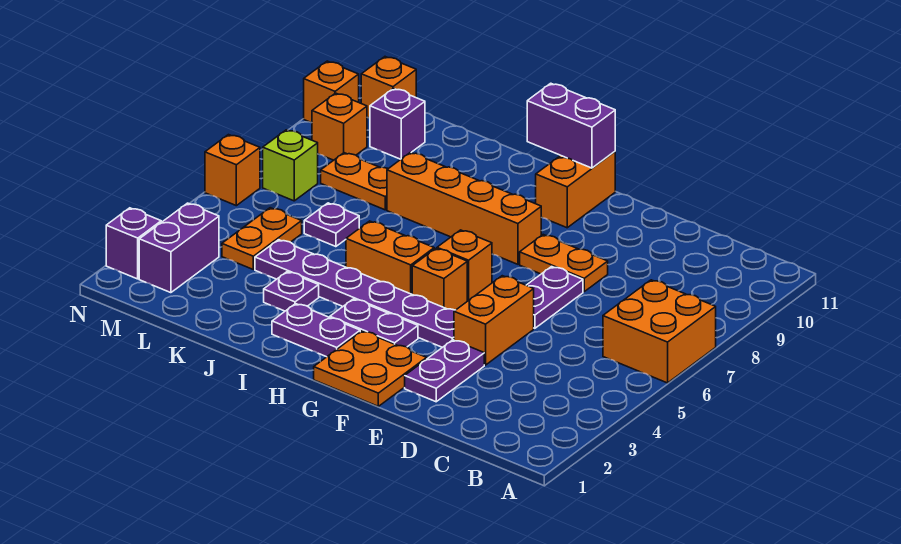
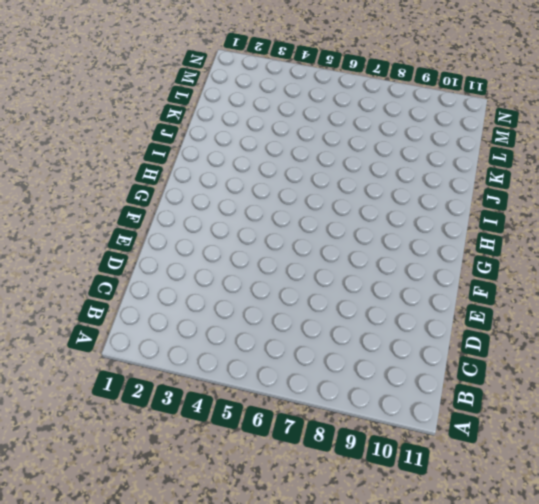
none -> orange brick A6:B7 level 1
none -> purple plate E2:E3 level 1
none -> orange brick E4:E5 level 1

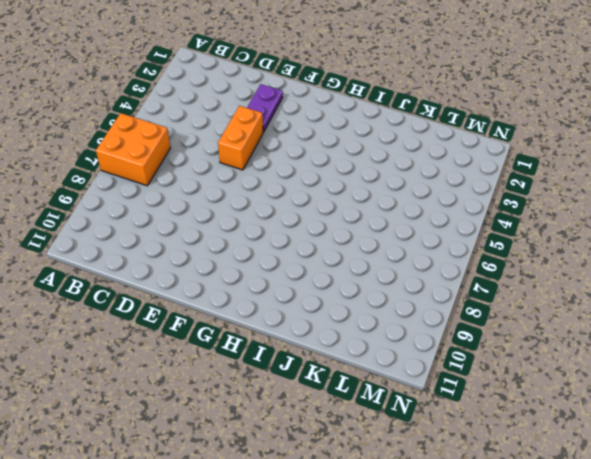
none -> purple plate E6:E7 level 1
none -> orange plate E8:F8 level 1
none -> orange plate F1:G2 level 1

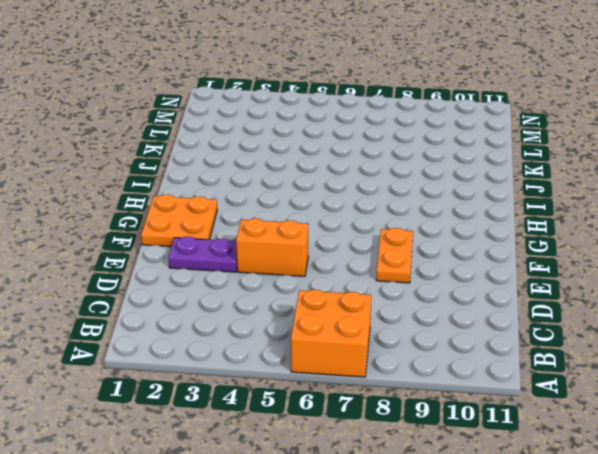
none -> purple plate E6:E7 level 1
none -> purple plate F4:K4 level 1
none -> purple plate G3:H3 level 1

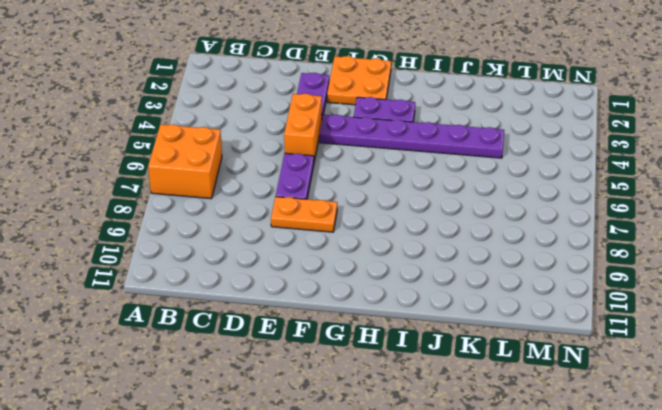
none -> orange brick G5 level 1
none -> orange brick G6 level 1
none -> orange brick G8:J8 level 1

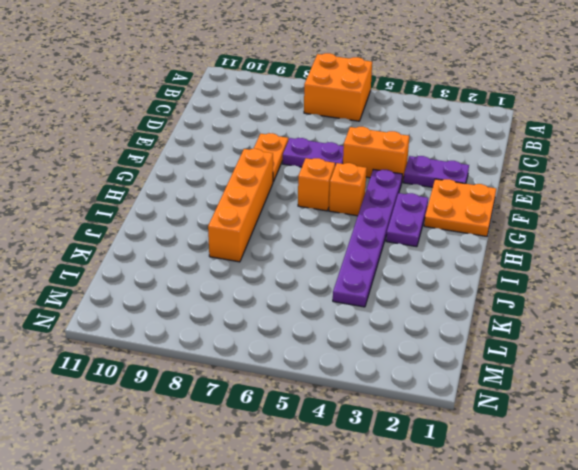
none -> orange brick G10:G11 level 1
none -> purple plate H2:I2 level 1
none -> orange brick H5:I5 level 1

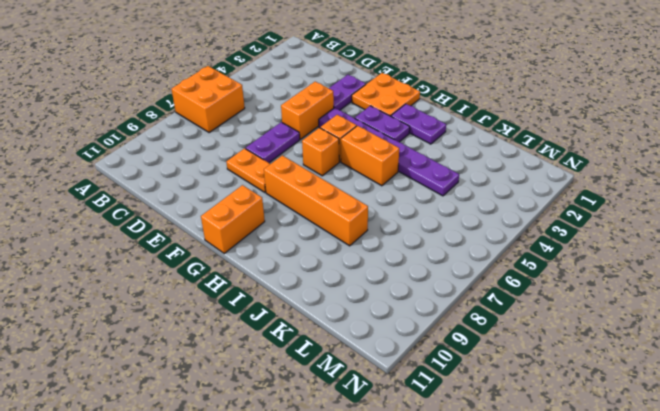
none -> purple plate J3 level 1
none -> purple plate K6 level 1
none -> orange plate K8:L8 level 1

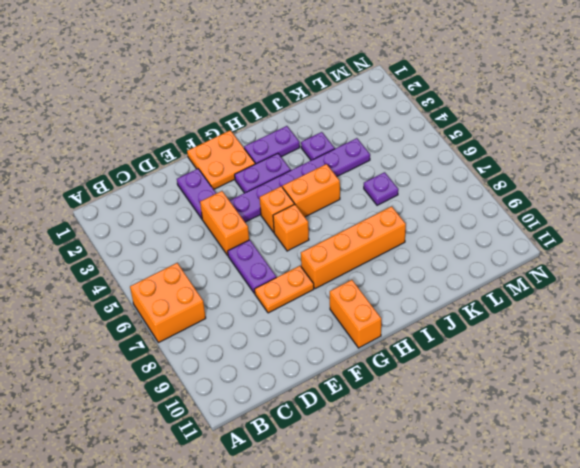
none -> orange plate K8:L8 level 1
none -> orange plate L4:L5 level 1
none -> purple brick L10 level 1

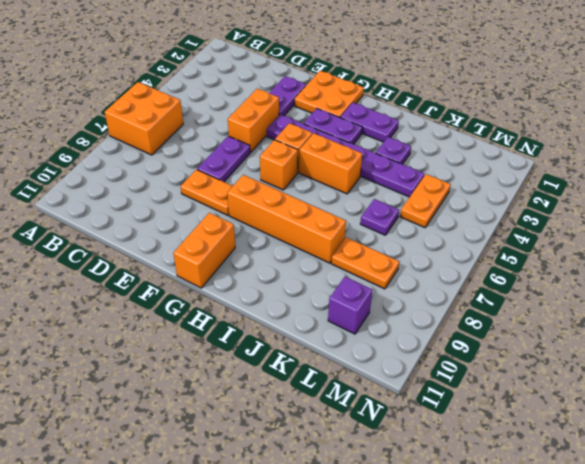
none -> purple brick M2:M3 level 1
none -> lime brick M7 level 1
none -> orange brick M9 level 1

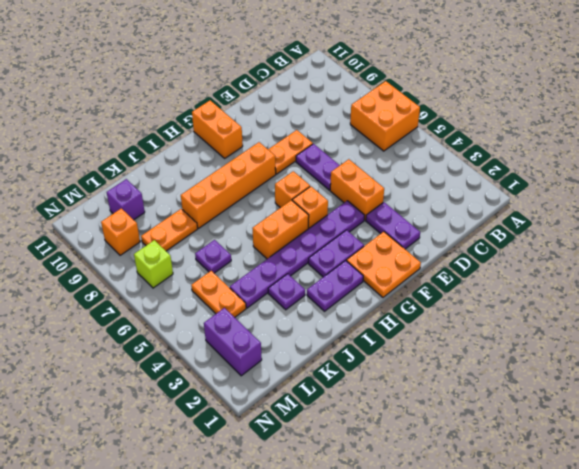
none -> orange brick M11 level 1
none -> purple brick N2 level 1
none -> orange brick N6 level 1

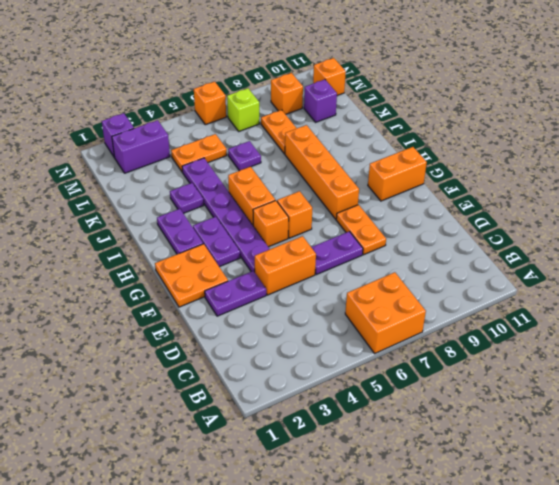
none -> orange brick N10 level 1
none -> purple brick G11:H11 level 2

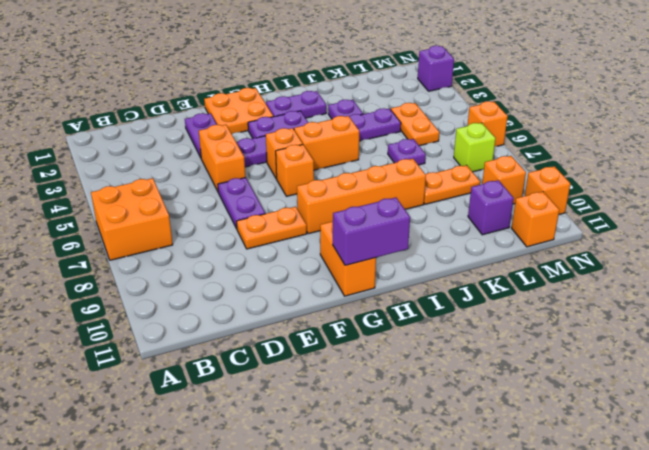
none -> purple brick M2:M3 level 1

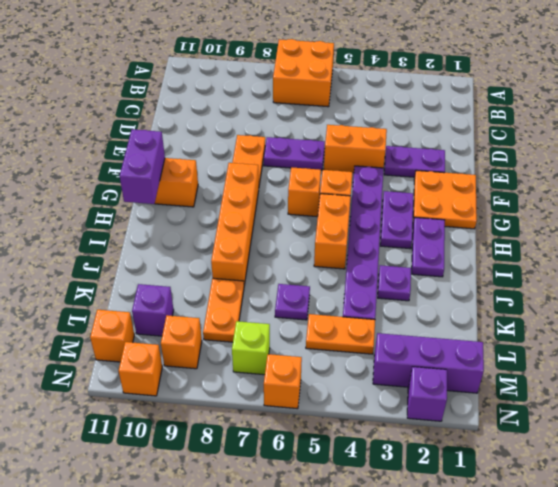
purple brick M1:M3 level 1 -> purple brick M2:M3 level 1

